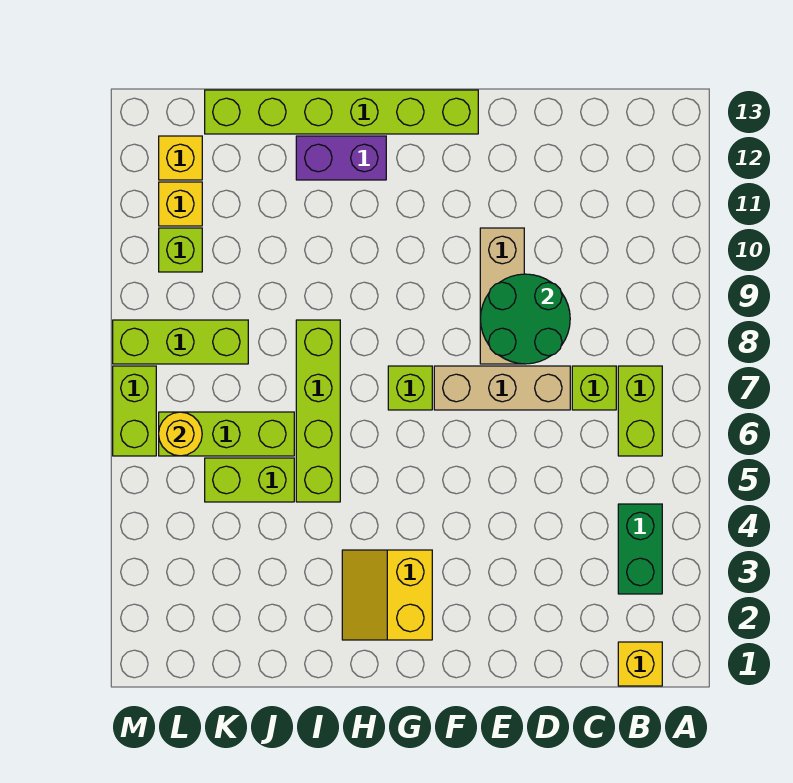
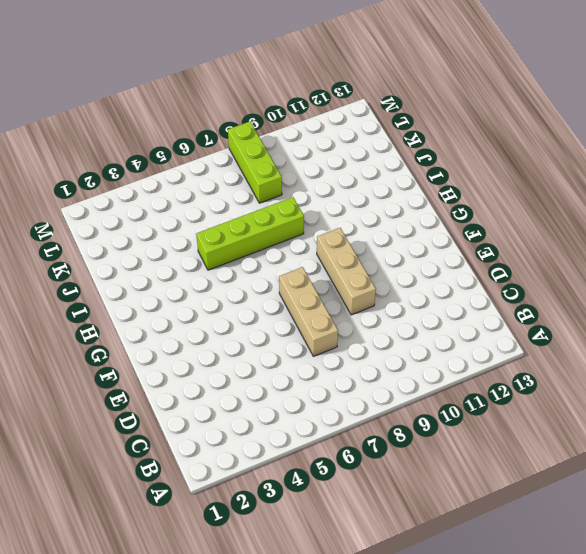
tan brick E9:G9 level 1 -> tan brick E8:E10 level 1
none -> yellow brick B1 level 1
none -> green brick B3:B4 level 1
none -> lime brick B6:B7 level 1

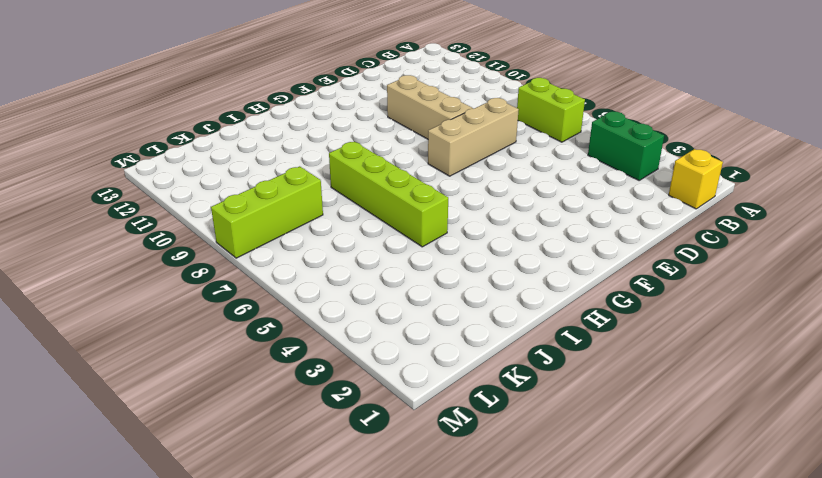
none -> lime brick C7 level 1
none -> lime brick F13:K13 level 1
none -> yellow slope G2:H3 level 1 top G

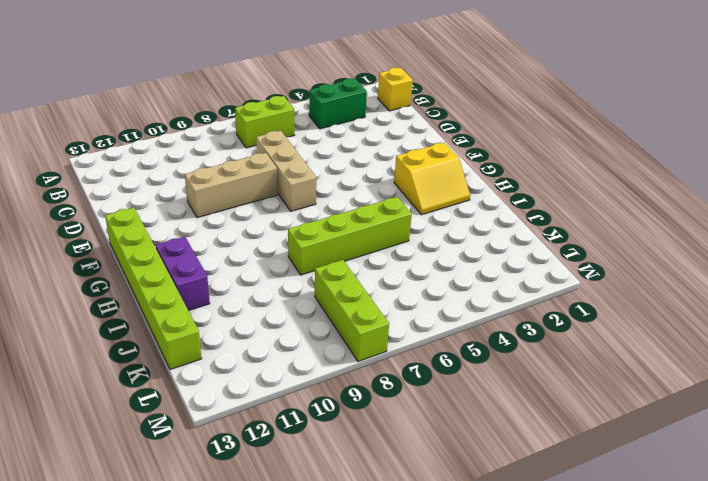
none -> lime brick C7 level 1
none -> lime brick G7 level 1
none -> lime brick J5:K5 level 1

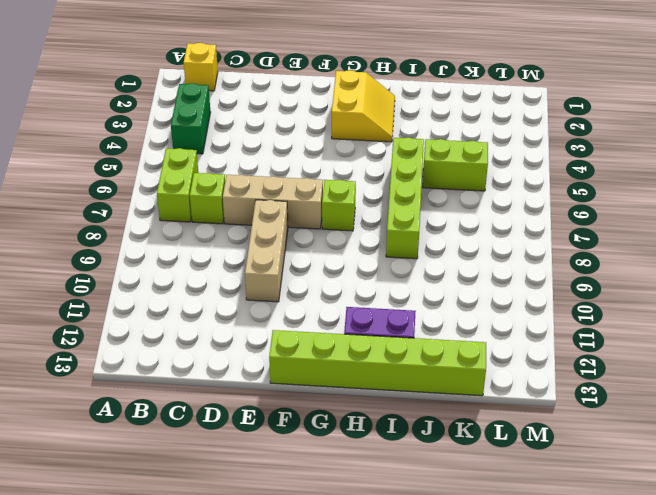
none -> lime brick J6:L6 level 1
none -> lime brick K8:M8 level 1
none -> lime brick L10 level 1

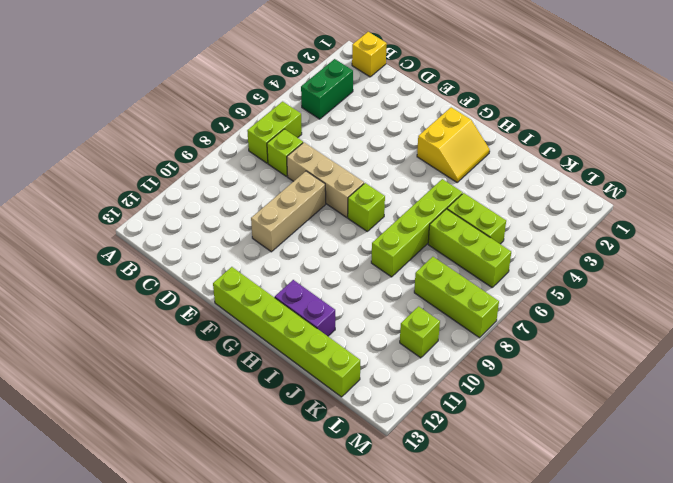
none -> yellow brick L11 level 1
none -> yellow brick L12 level 1
none -> lime brick M6:M7 level 1

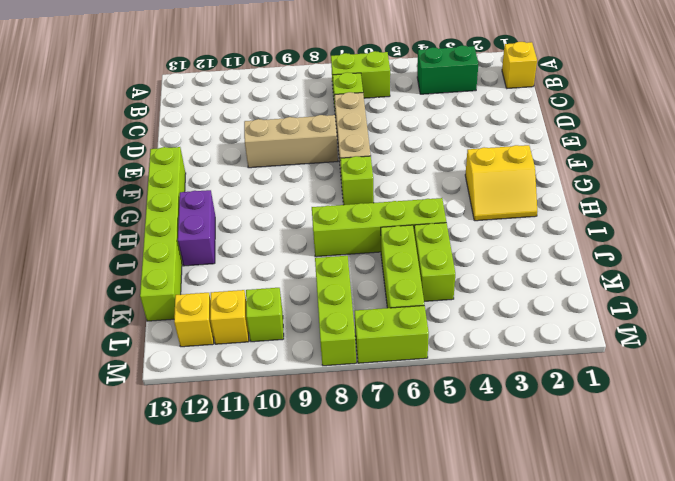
none -> green round brick D8:E9 level 2
none -> yellow round brick L6 level 2

